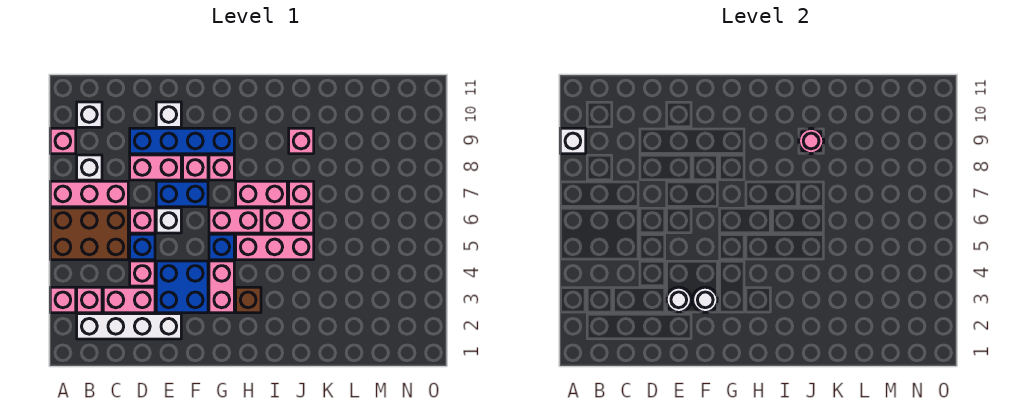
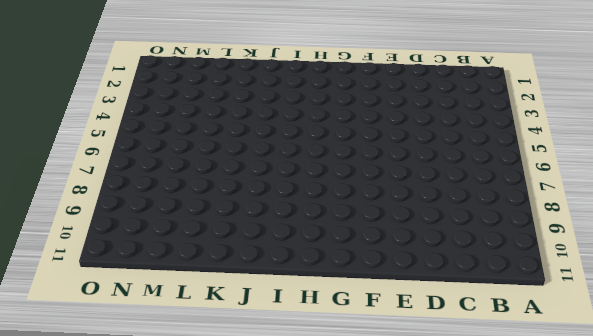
none -> pink brick A3 level 1
none -> brown brick A5:C6 level 1
none -> pink brick A7:C7 level 1
none -> pink brick A9 level 1

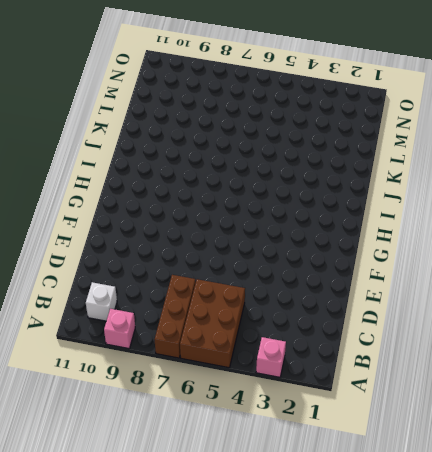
brown brick A7:C7 level 1 -> pink brick A7:C7 level 1
none -> white brick B2:E2 level 1
none -> pink brick B3 level 1
none -> white brick B8 level 1
none -> pink brick C3:D3 level 1

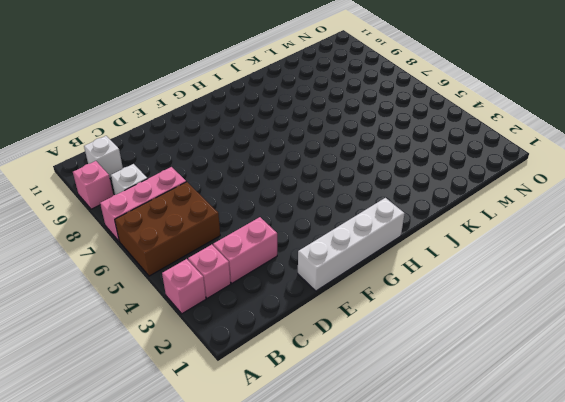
white brick E1:H1 level 1 -> white brick B2:E2 level 1
none -> pink brick D4 level 1
none -> blue brick D5 level 1
none -> pink brick D6 level 1
none -> pink brick D8:E8 level 1

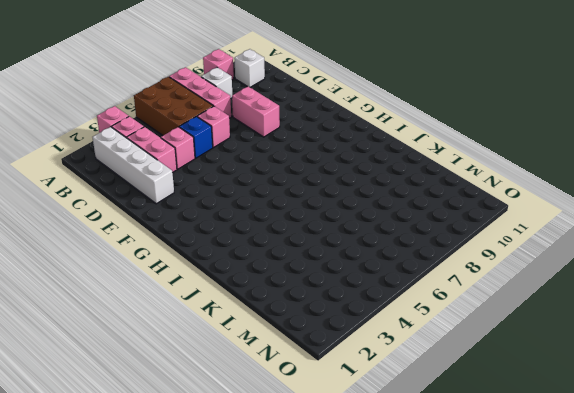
none -> blue brick D9:G9 level 1
none -> blue brick E3:F4 level 1
none -> white brick E6 level 1
none -> blue brick E7:F7 level 1

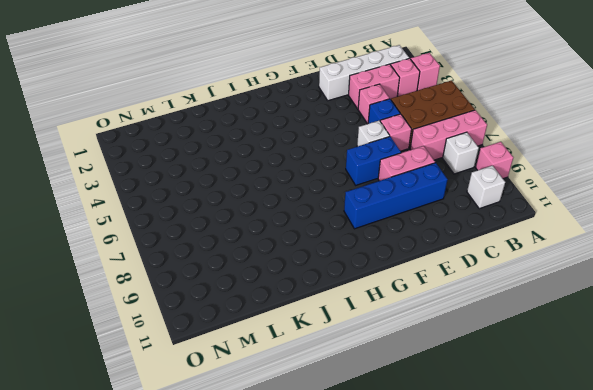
none -> blue brick E3:F4 level 1
none -> white brick E10 level 1
none -> pink brick F8 level 1
none -> pink brick G3:G4 level 1

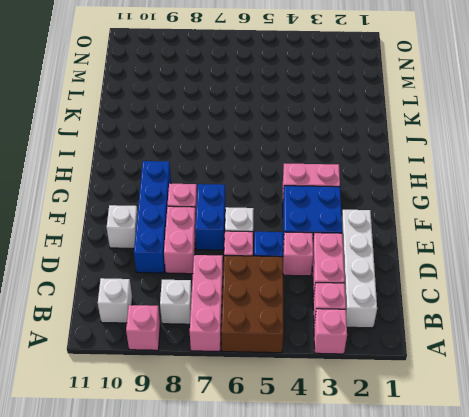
none -> blue brick G5 level 1
none -> pink brick G6:H6 level 1
none -> pink brick G8 level 1
none -> brown brick H3 level 1

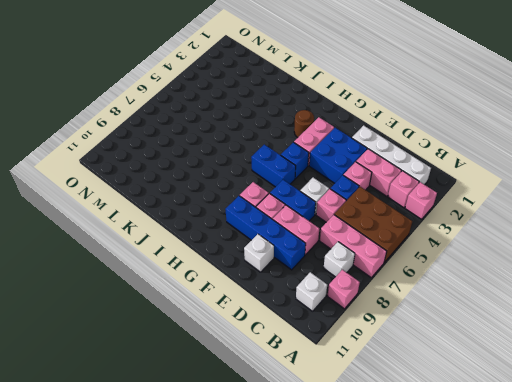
blue brick G6:H6 level 1 -> pink brick G6:H6 level 1
brown round brick H3 level 1 -> brown brick H3 level 1
none -> pink brick H5:J5 level 1
none -> pink brick H7:I7 level 1
none -> pink brick I6:J6 level 1
none -> pink brick J7 level 1

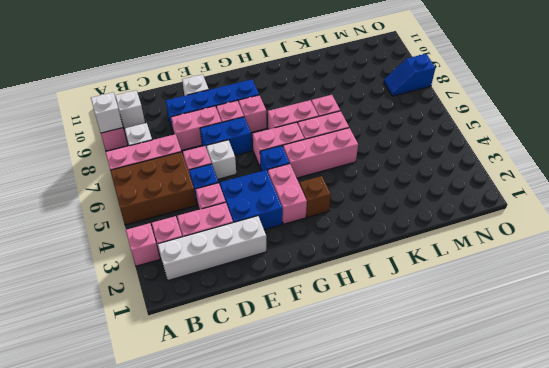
blue slope N8:O8 level 1 top O -> none
none -> pink brick J9 level 1
none -> white round brick E3 level 2
none -> white round brick F3 level 2
none -> pink round brick J9 level 2

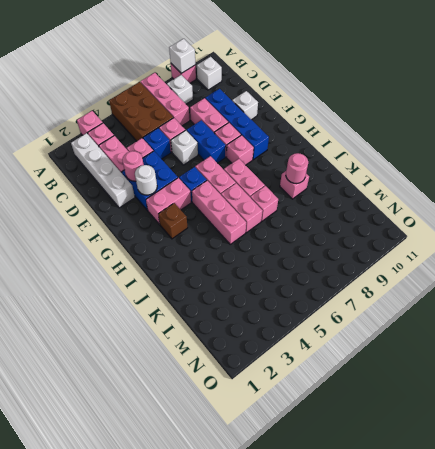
pink round brick E3 level 2 -> white round brick E3 level 2

